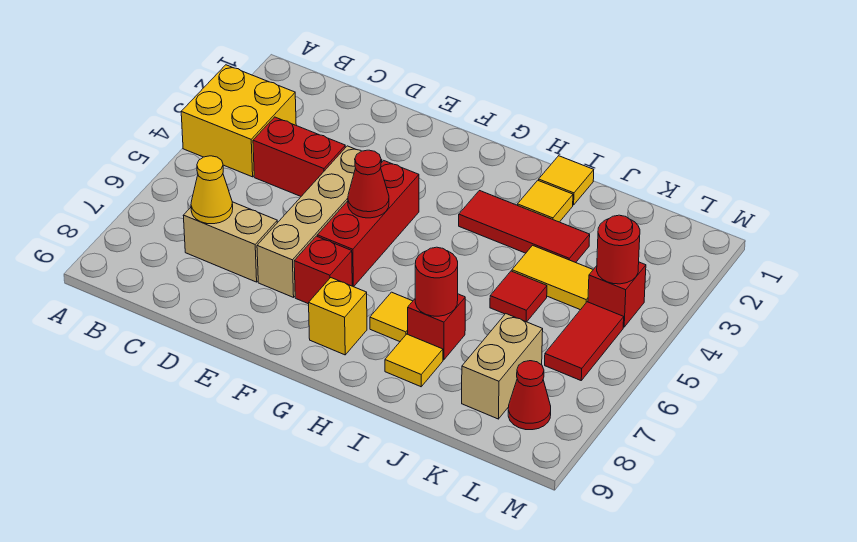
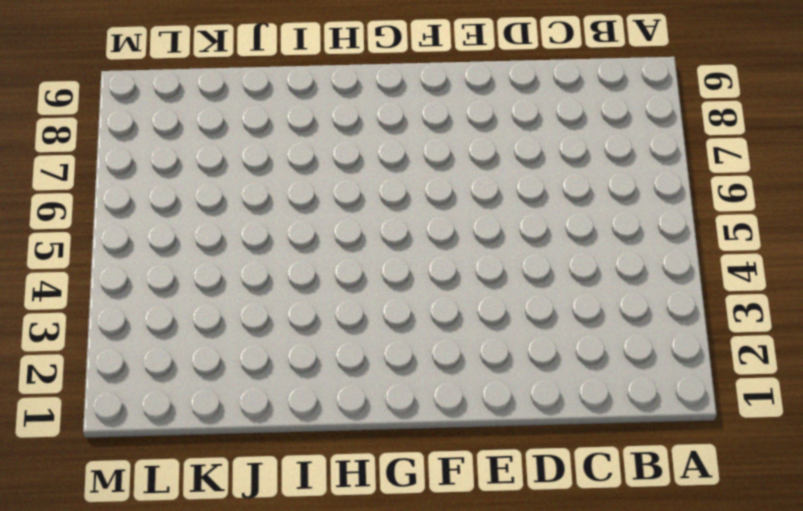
none -> yellow brick A3:B4 level 1
none -> red brick C4:D4 level 1
none -> tan brick C7:D7 level 1

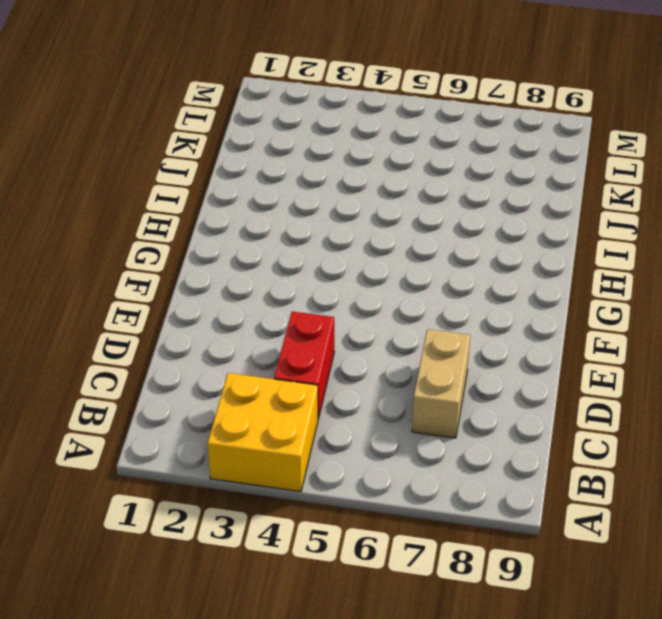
none -> tan brick E4:E7 level 1
none -> red brick F4:F6 level 1
none -> red brick F7 level 1

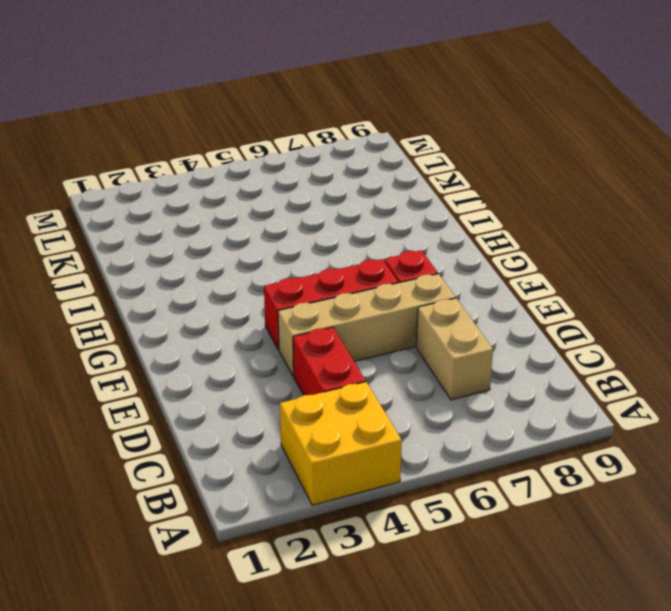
none -> yellow brick G8 level 1
none -> red tile H3:J3 level 1
none -> yellow tile H7 level 1

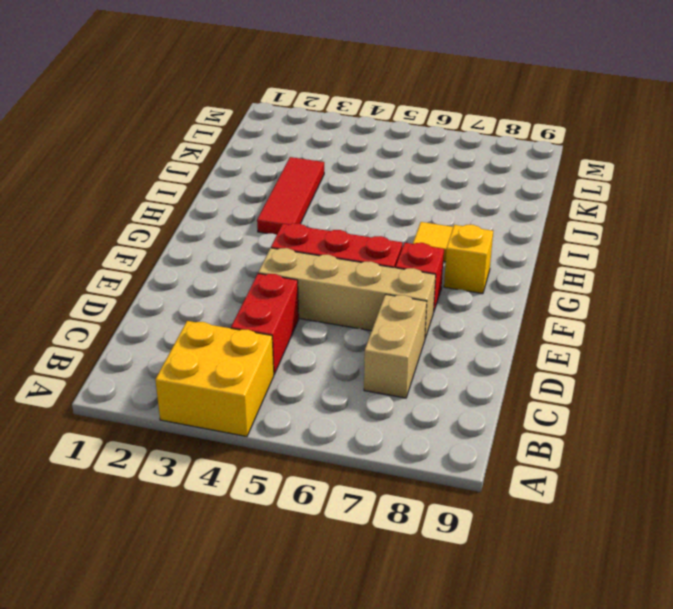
none -> yellow tile I1 level 1
none -> yellow tile I2 level 1
none -> red brick I7 level 1

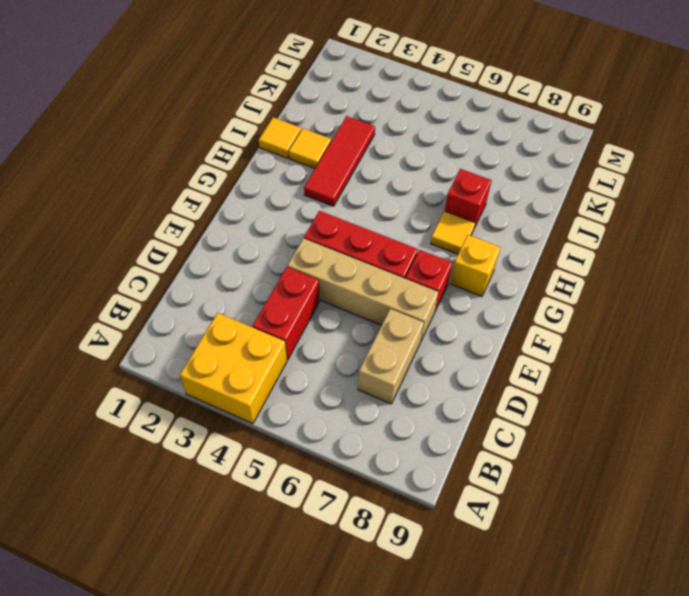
none -> yellow tile I8 level 1
none -> yellow tile J4:K4 level 1
none -> red tile J5 level 1

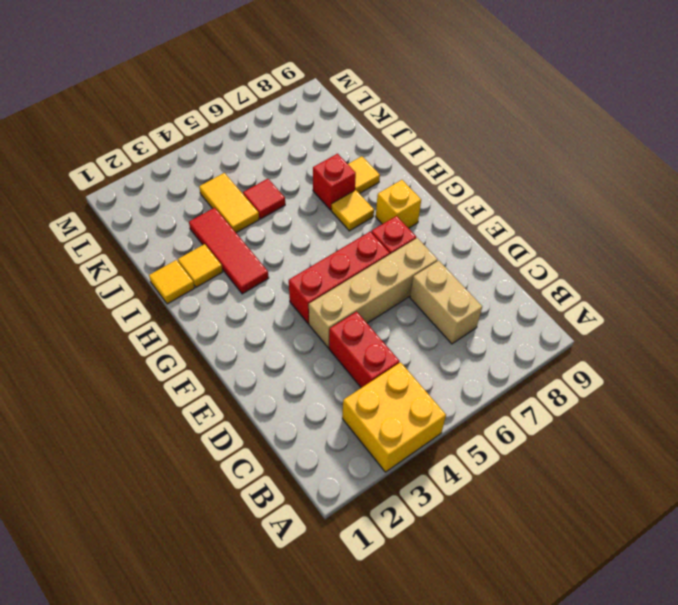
none -> tan brick K7:K8 level 1
none -> red brick L4 level 1
none -> red tile L5:L6 level 1

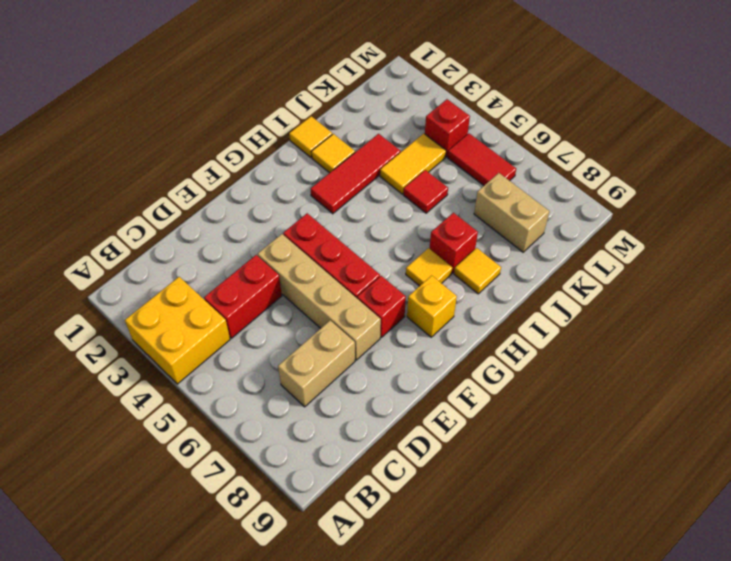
none -> red cone L8 level 1
none -> yellow cone C7 level 2
none -> red cone F5 level 2

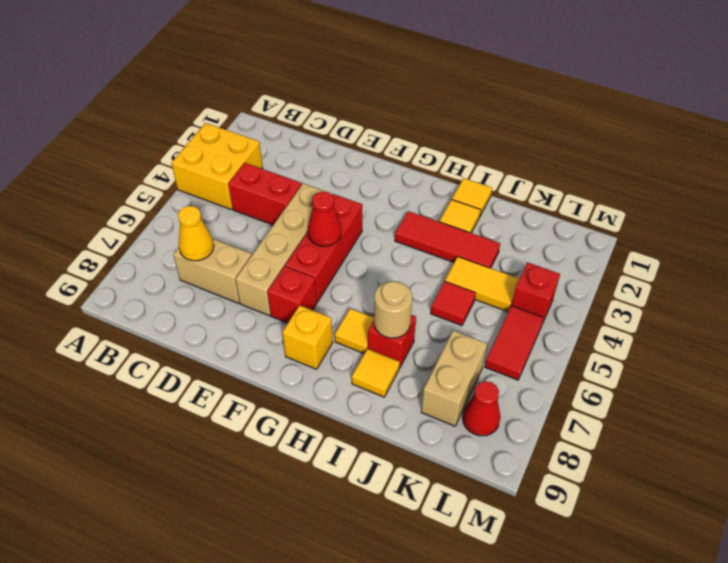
tan round brick I7 level 2 -> red round brick I7 level 2
none -> red round brick L4 level 2

